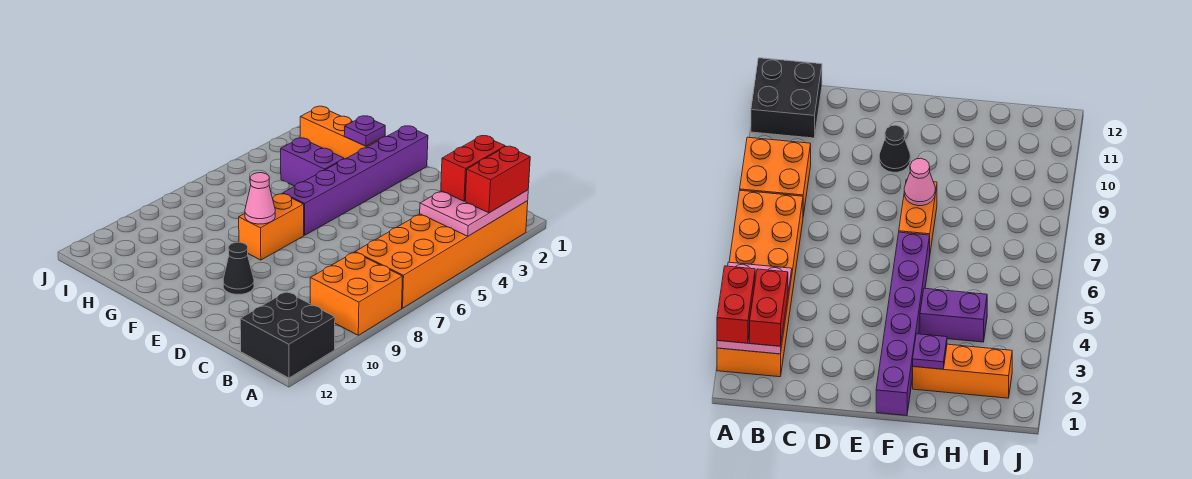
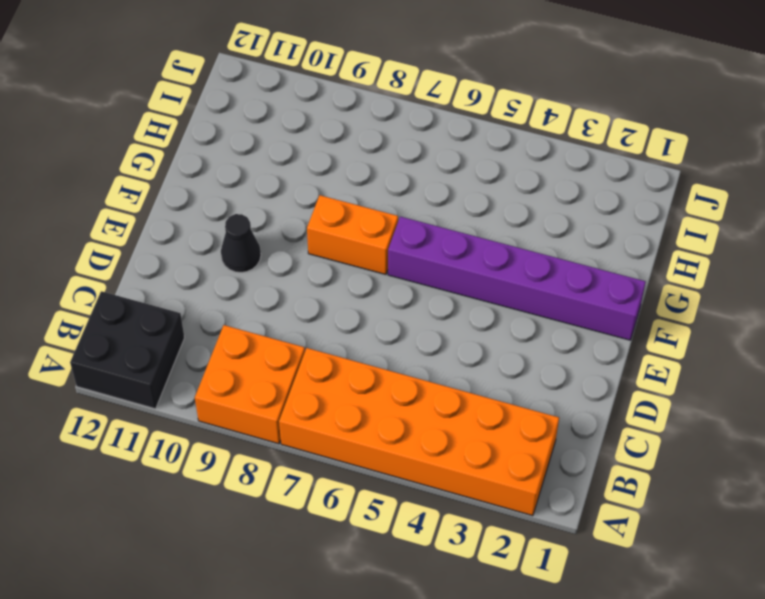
none -> orange brick G2:I2 level 1
none -> purple brick G4:H4 level 1
none -> pink plate A2:B4 level 2

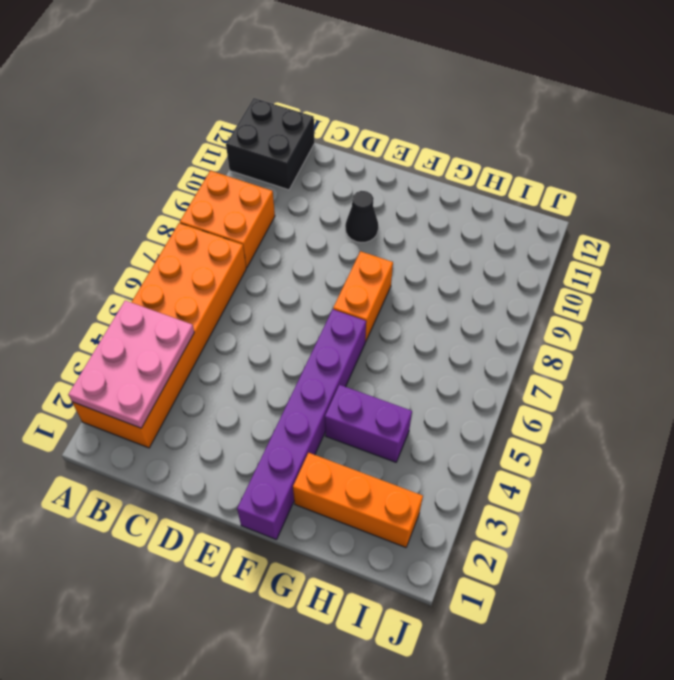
none -> pink cone F8 level 2
none -> purple plate G2 level 2
none -> red brick A2:A3 level 3

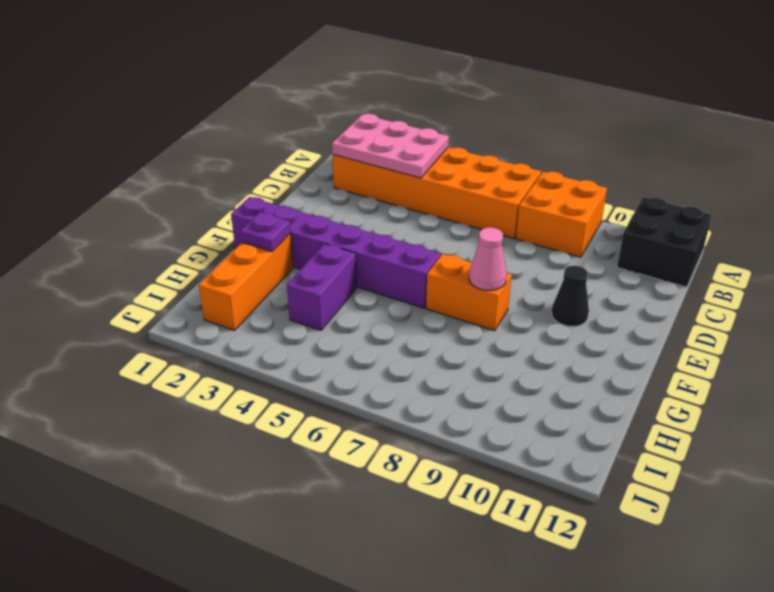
none -> red brick A2:A3 level 3
none -> red brick B2:B3 level 3

